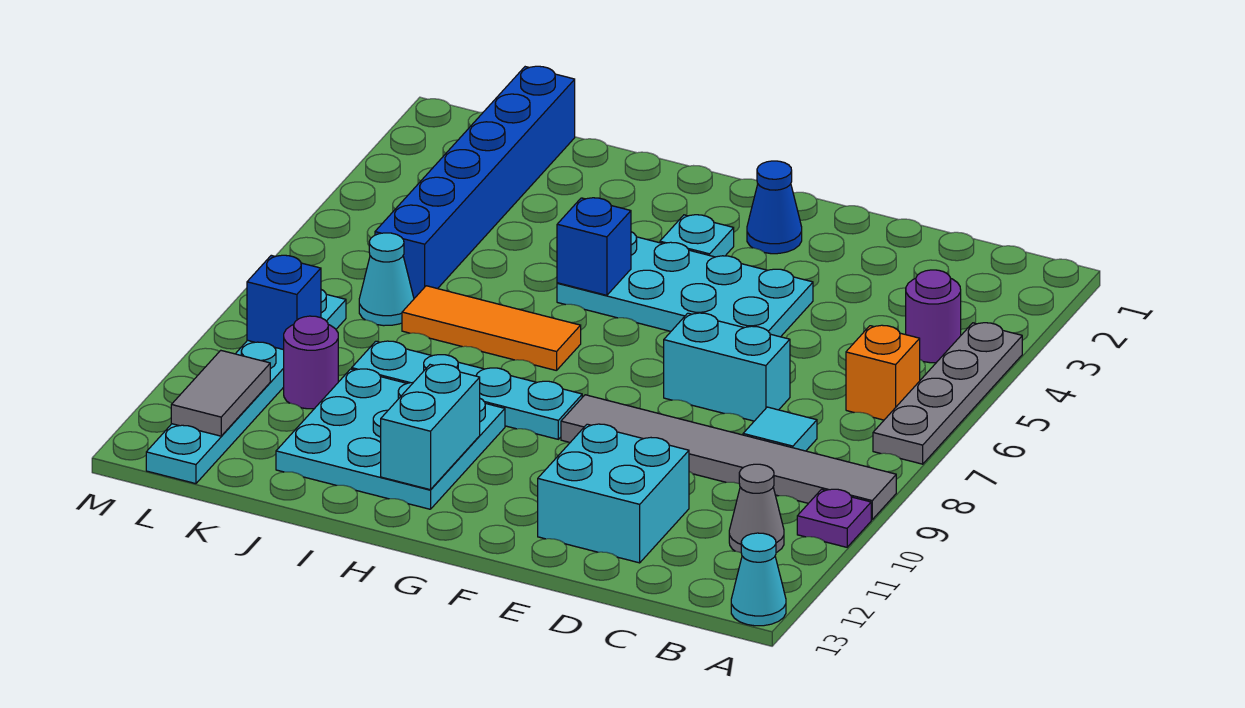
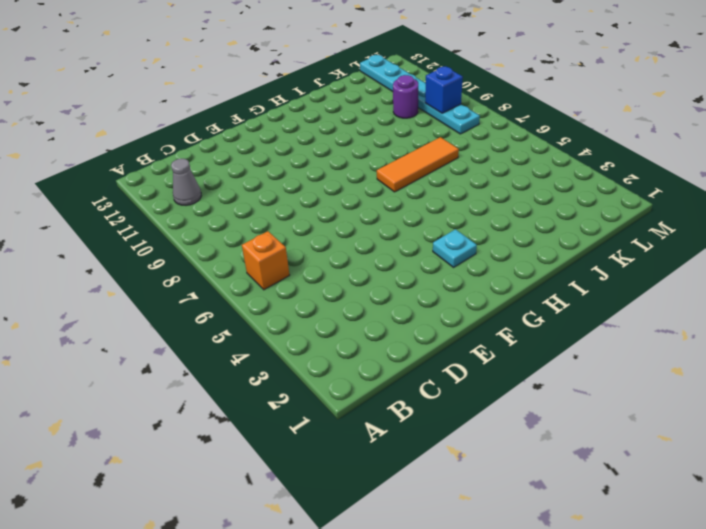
none -> grey plate A4:A7 level 1
none -> grey tile A9:F9 level 1
none -> purple plate A10 level 1

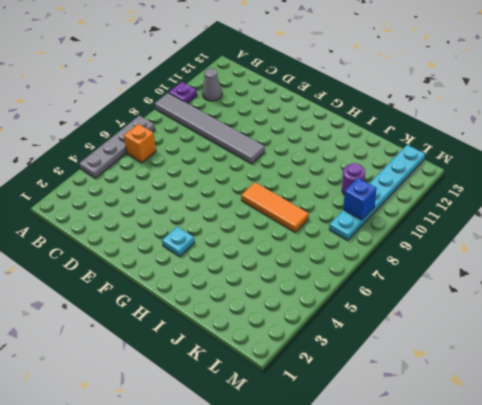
none -> cyan cone A13 level 1
none -> purple round brick B4 level 1
none -> cyan tile C8 level 1

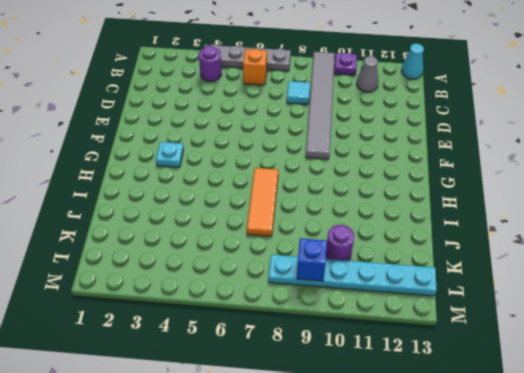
none -> cyan brick D7:E7 level 1
none -> cyan brick D11:E12 level 1
none -> cyan plate E4:H5 level 1

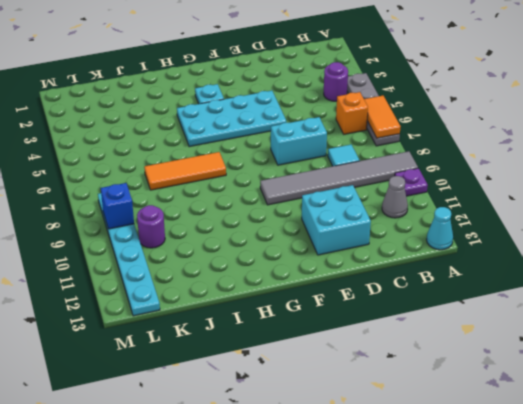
orange tile A6:A7 level 2 -> none
none -> blue cone F2 level 1
none -> cyan plate G9:J9 level 1
none -> cyan plate H10:J12 level 1

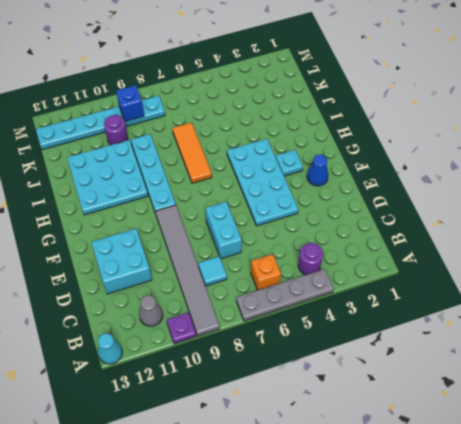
none -> blue brick K1:K6 level 1
none -> cyan cone K7 level 1
none -> blue brick H5 level 2

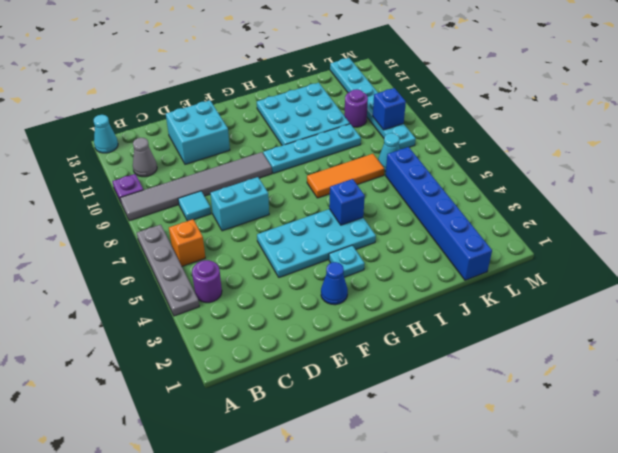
none -> cyan brick H11:H12 level 2
none -> grey tile L11:L12 level 2

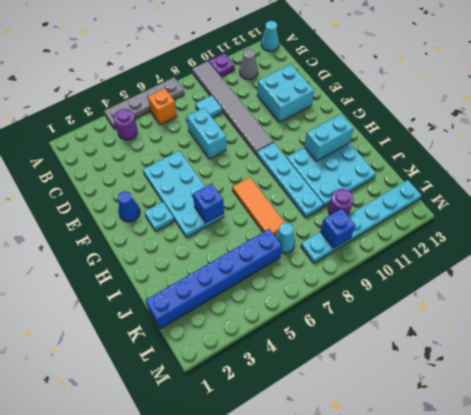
none -> grey tile L11:L12 level 2

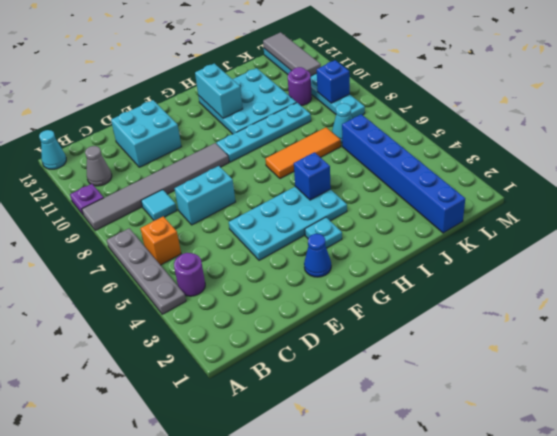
grey tile L11:L13 level 2 -> grey tile L11:L12 level 2

